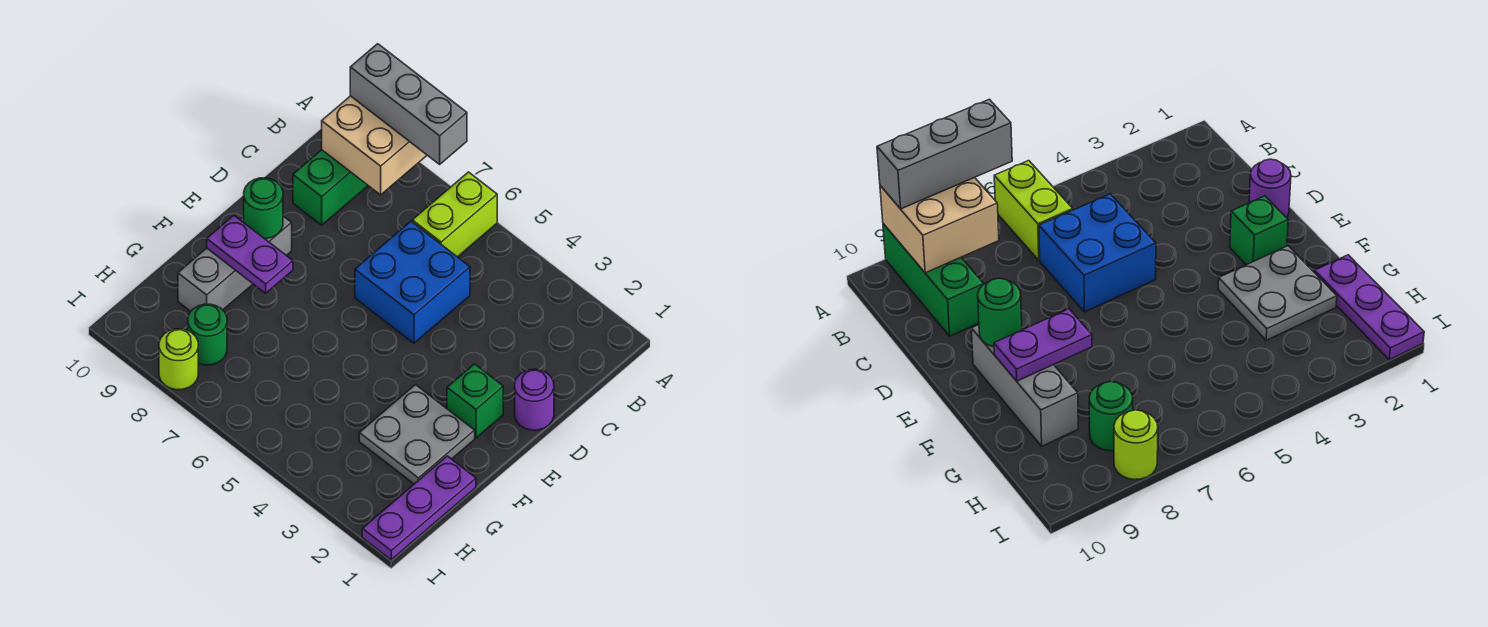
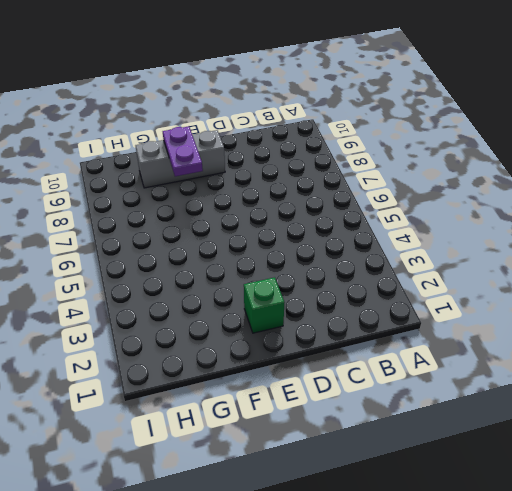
none -> lime brick A6:B6 level 1
none -> green brick A9:C9 level 1
none -> blue brick C5:D6 level 1

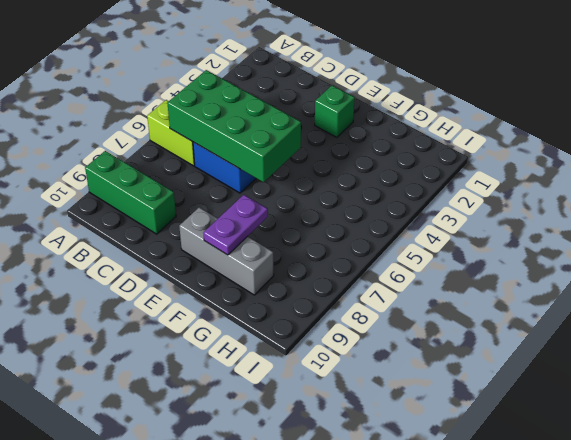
green brick B5:E6 level 2 -> none
none -> purple round brick D1 level 1
none -> grey plate F2:G3 level 1
none -> purple plate G1:I1 level 1

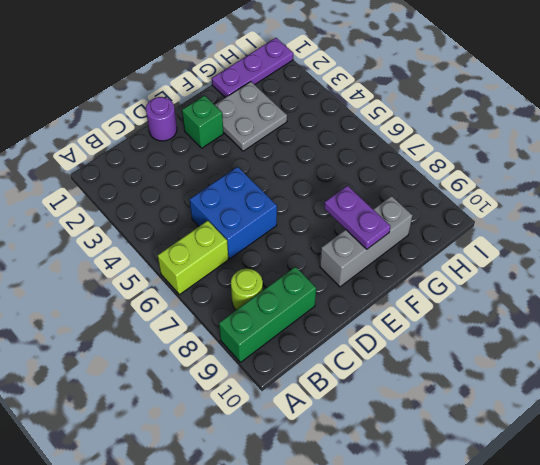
lime round brick B8 level 1 -> lime round brick I8 level 1
none -> green round brick H8 level 1
none -> tan brick A8:B9 level 2
none -> green round brick E9 level 2

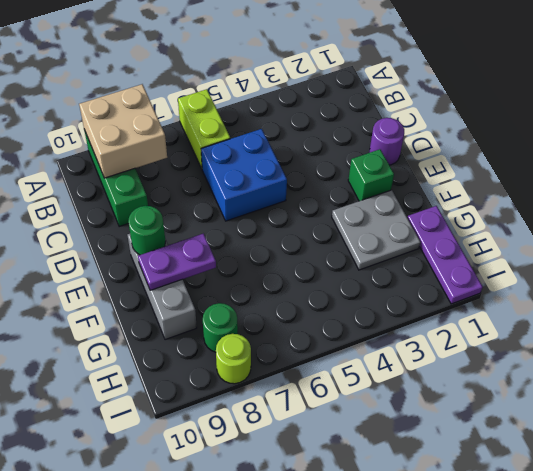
none -> grey brick A7:A9 level 3

